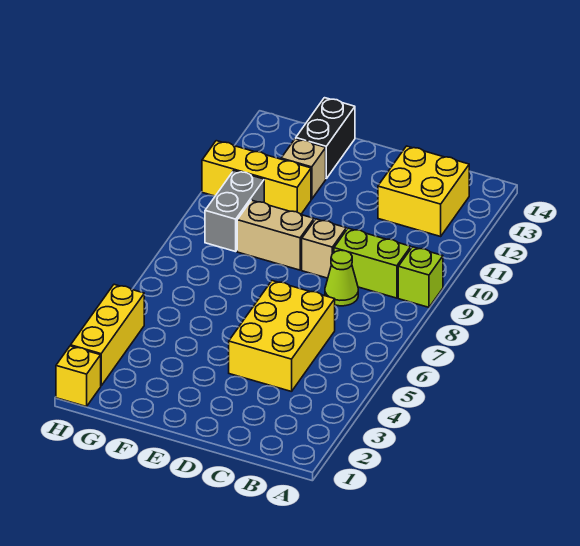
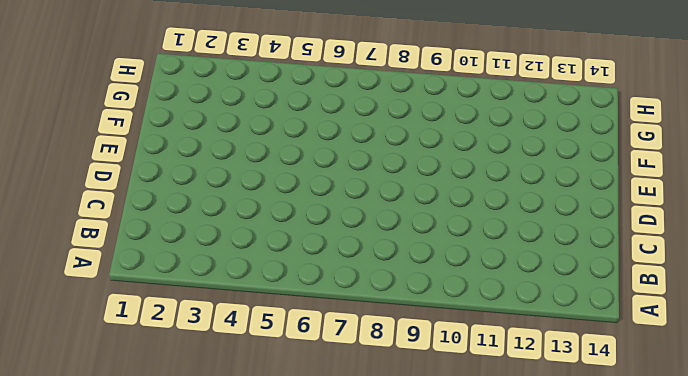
none -> lime brick A9 level 1
none -> lime brick B9:C9 level 1
none -> yellow brick B12:C13 level 1

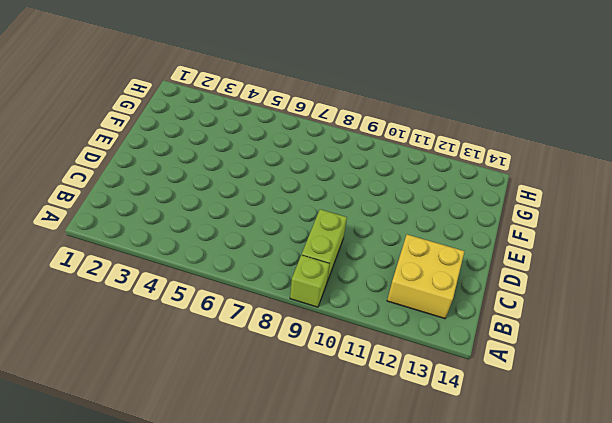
none -> yellow brick C4:D6 level 1
none -> lime cone C8 level 1
none -> tan brick D9 level 1

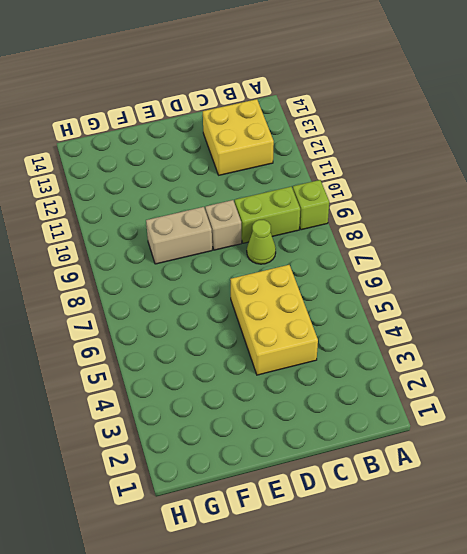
none -> yellow brick F11:H11 level 1
none -> tan brick F12 level 1
none -> black brick F13:F14 level 1

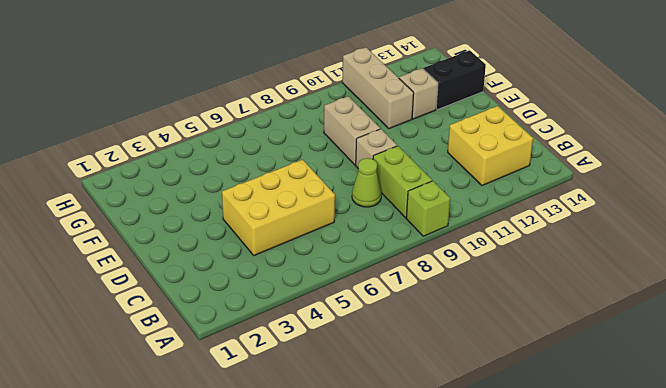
tan brick F11:H11 level 1 -> yellow brick F11:H11 level 1
none -> grey brick G9:G10 level 1
none -> yellow brick H1 level 1
none -> yellow brick H2:H4 level 1

